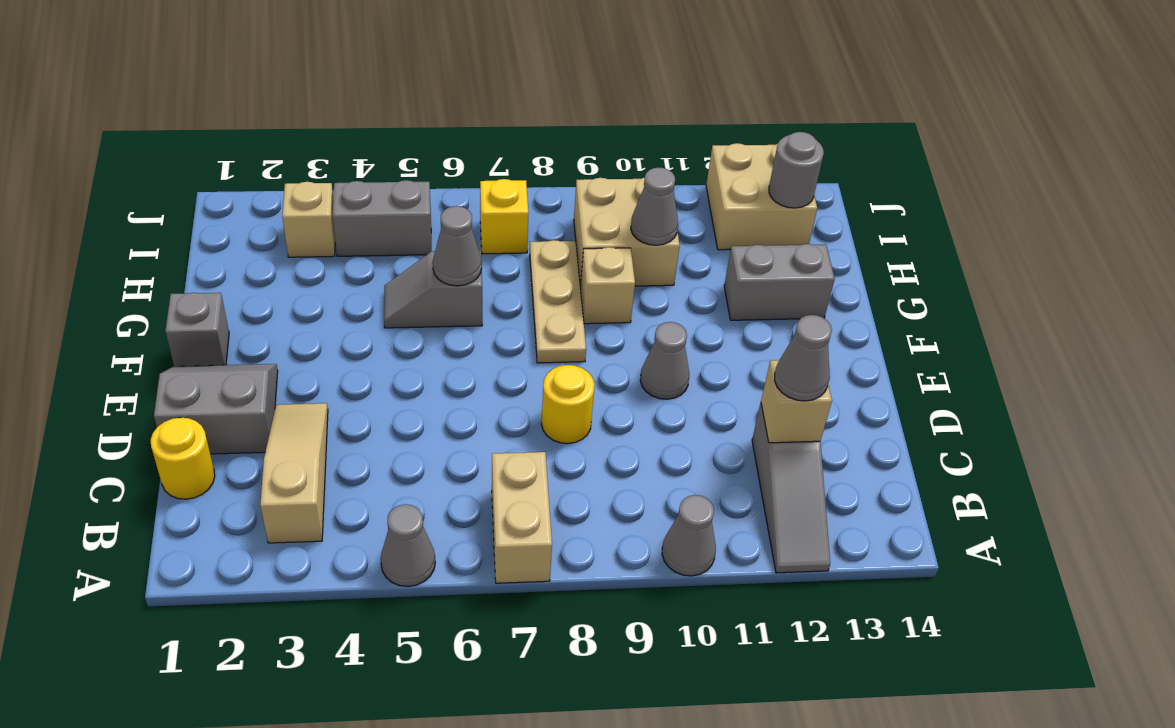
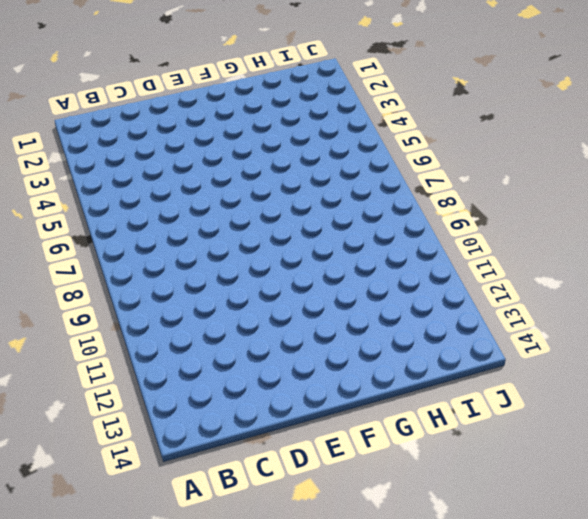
none -> grey cone A5 level 1
none -> tan brick A7:B7 level 1
none -> grey cone A10 level 1

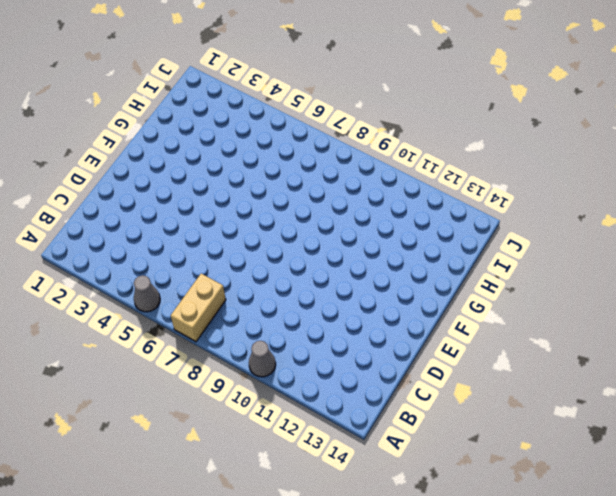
none -> grey slope A12:C12 level 1 top C
none -> tan slope B3:D3 level 1 top B
none -> yellow round brick C1 level 1

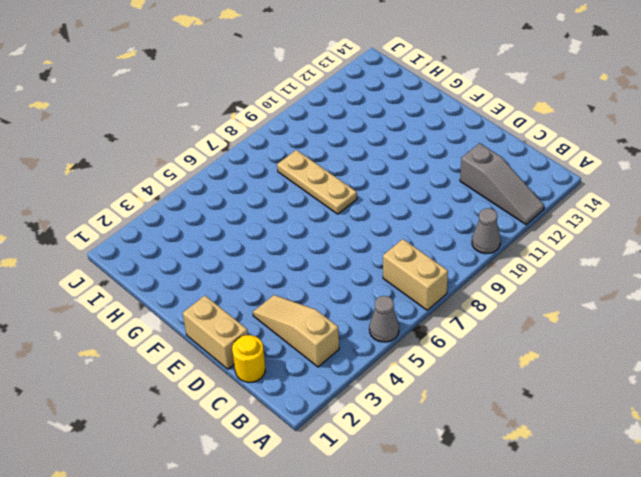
tan brick D1:E1 level 1 -> grey slope D1:E2 level 1 top D
none -> yellow round brick D8 level 1
none -> grey cone E10 level 1
none -> grey brick F1 level 1

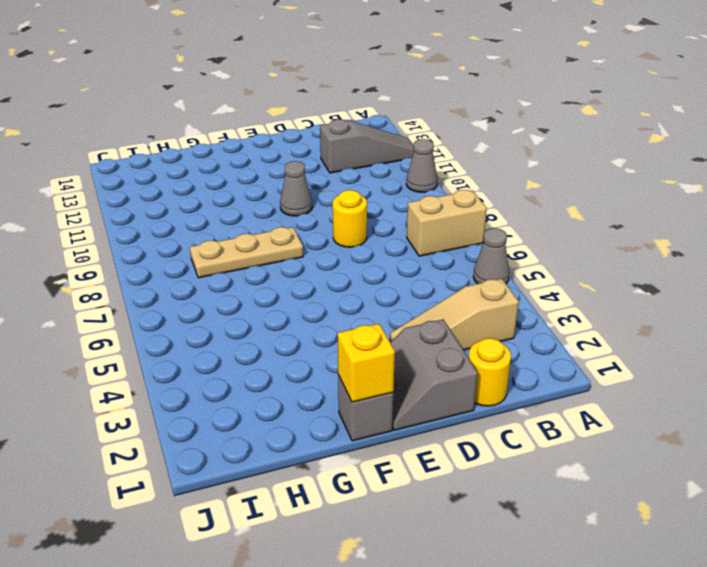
yellow brick F1 level 2 -> yellow brick I7 level 1
none -> grey slope G5:G6 level 1 top 6
none -> tan brick G9 level 1
none -> grey brick G12:G13 level 1

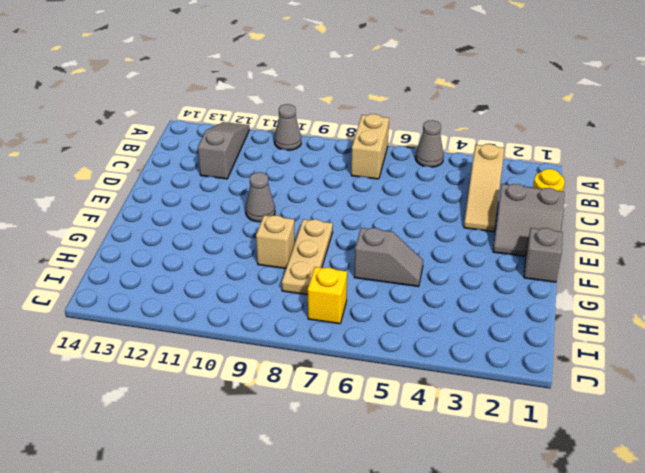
none -> yellow round brick D8 level 1
none -> grey brick G12:G13 level 1
none -> tan brick H9:I10 level 1

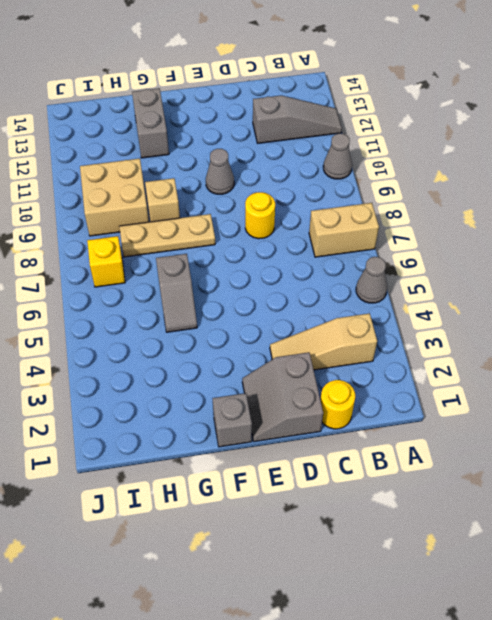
none -> tan brick I3 level 1
none -> grey brick I4:I5 level 1
none -> tan brick I12:J13 level 1

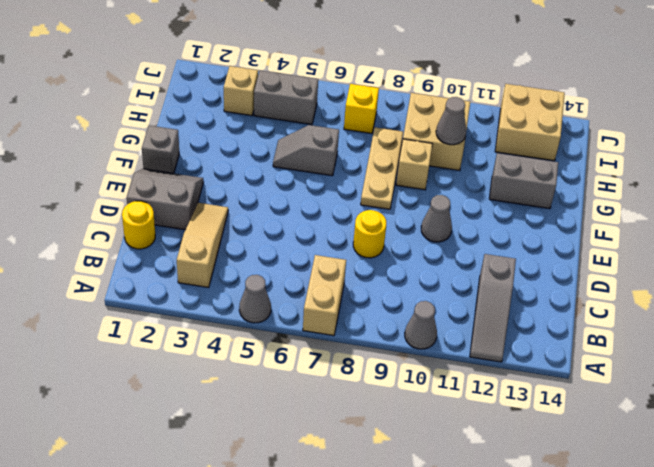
none -> tan brick C12 level 2
none -> grey cone G6 level 2
none -> grey round brick I13 level 2

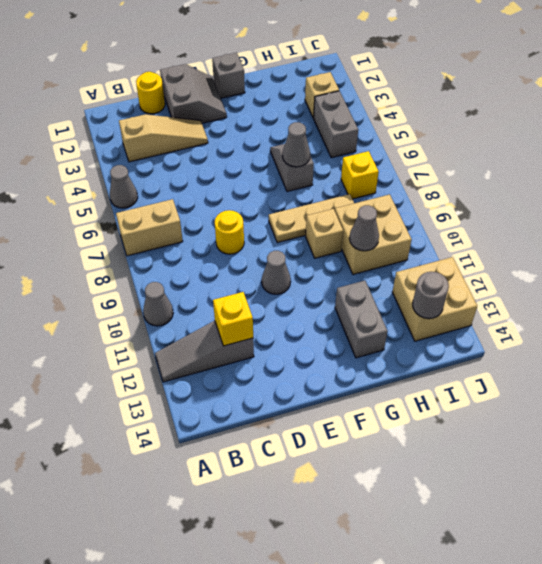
yellow brick C12 level 2 -> tan brick C12 level 2
none -> grey cone C12 level 3

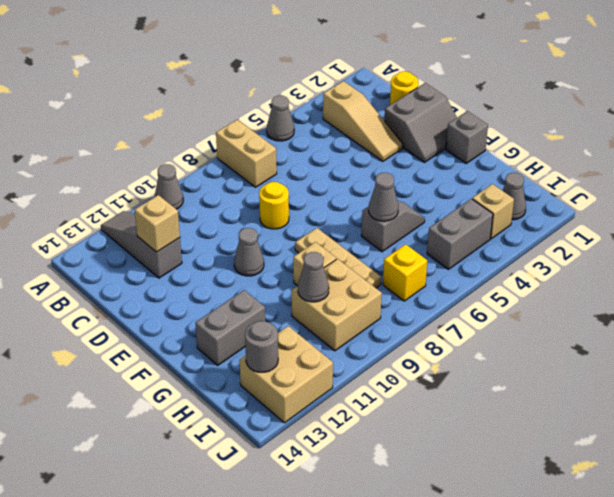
grey cone I2 level 1 -> grey cone C12 level 3

